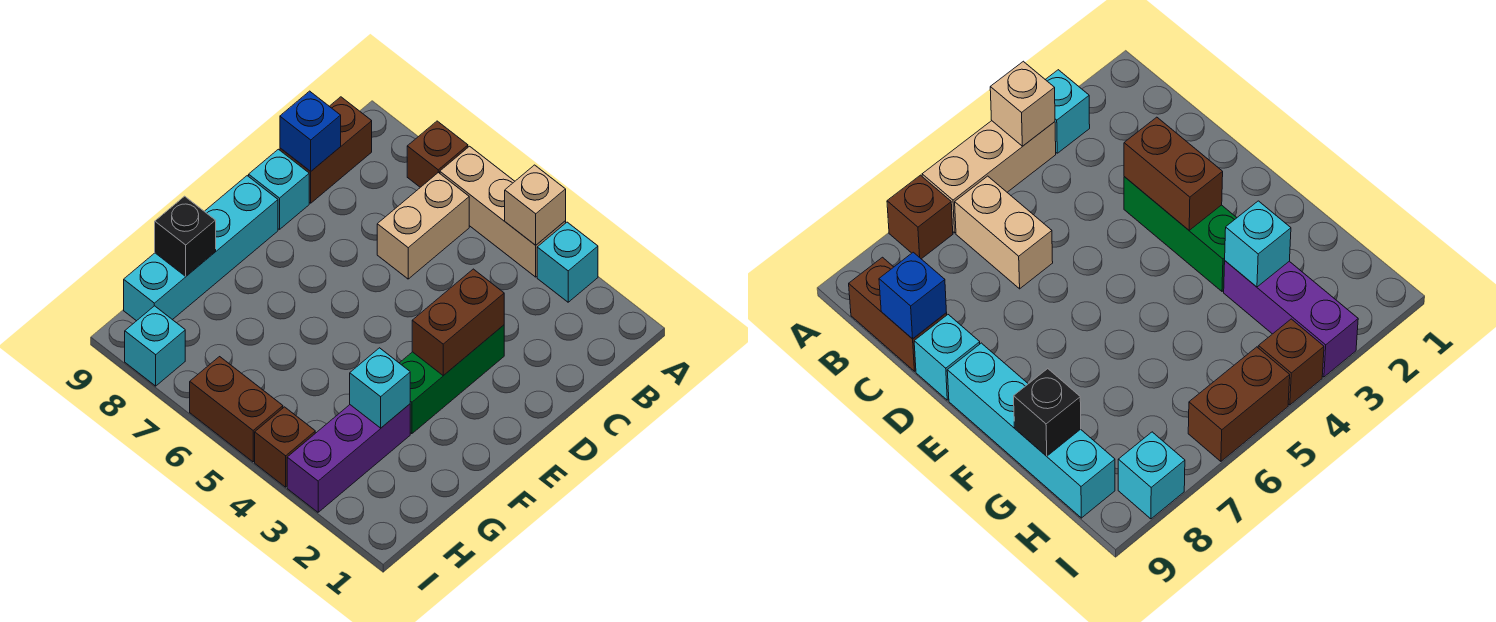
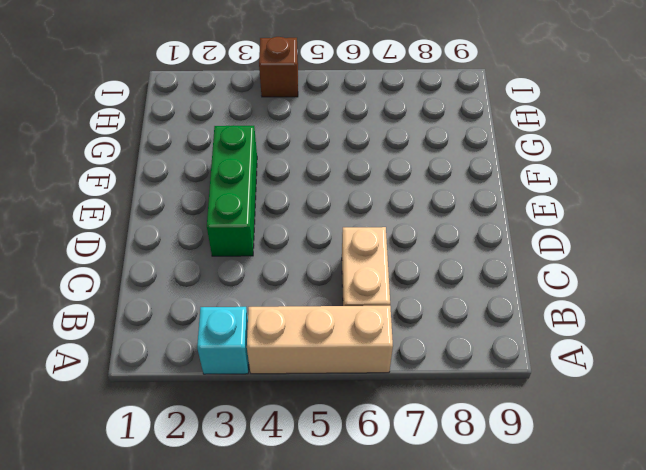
none -> brown brick A7 level 1
none -> brown brick B9:C9 level 1
none -> cyan brick D9 level 1

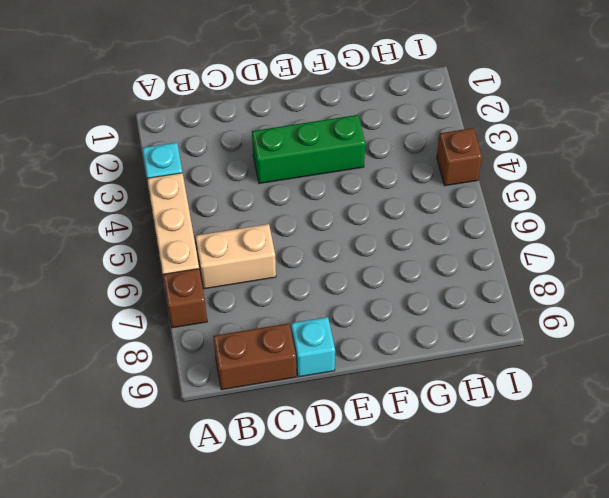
none -> cyan brick E9:H9 level 1
none -> purple brick G3:I3 level 1
none -> brown brick I5:I6 level 1

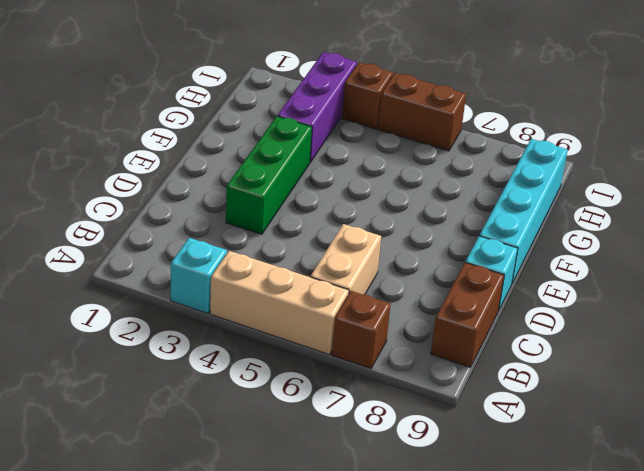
none -> cyan brick I8 level 1
none -> tan brick A4 level 2
none -> blue brick C9 level 2

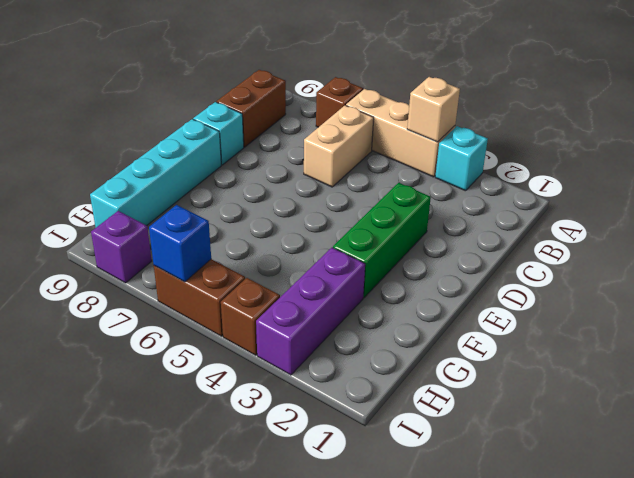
blue brick I6 level 2 -> blue brick C9 level 2
purple brick I8 level 1 -> cyan brick I8 level 1
none -> brown brick D3:E3 level 2
none -> cyan brick G3 level 2
none -> black brick G9 level 2

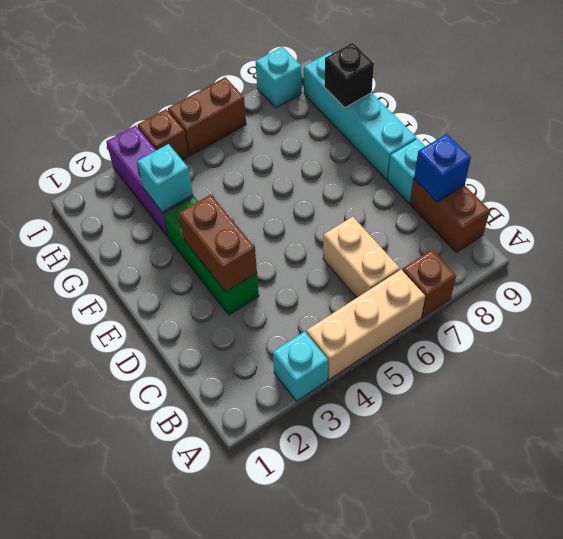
none -> tan brick A4 level 2

